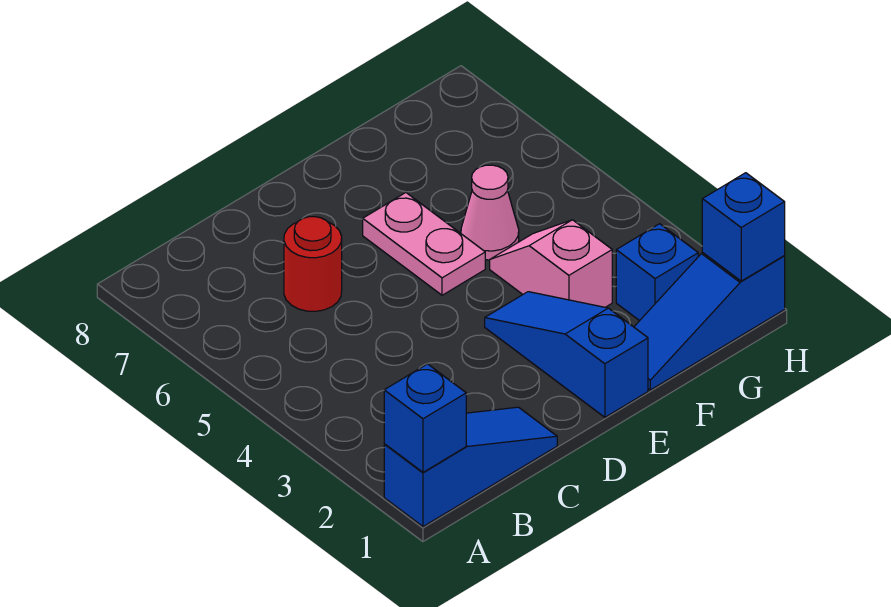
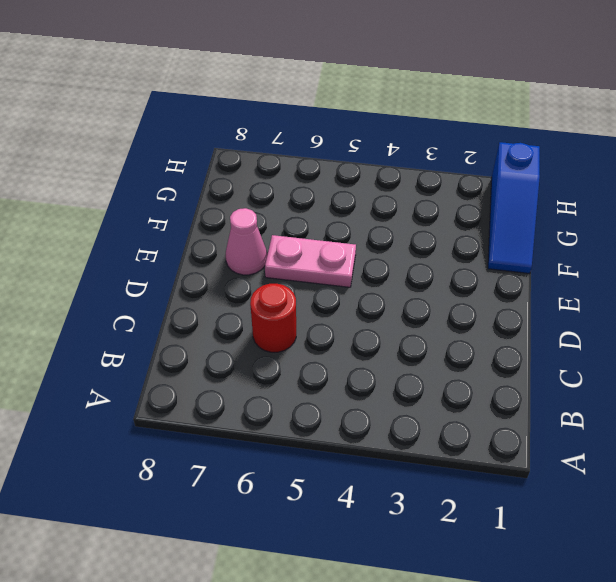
pink cone E7 level 1 -> pink cone F5 level 1
none -> blue slope A1:C1 level 1 top A
none -> blue slope E1:E3 level 1 top 1

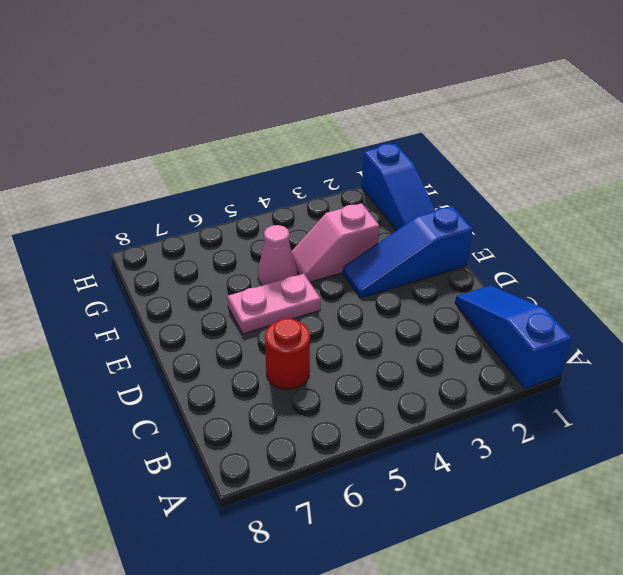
none -> blue brick G2 level 1
none -> blue brick A1 level 2

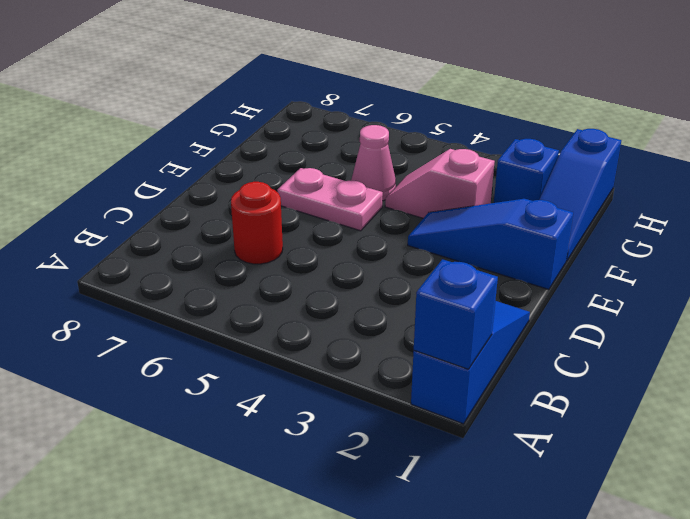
none -> blue brick H1 level 2

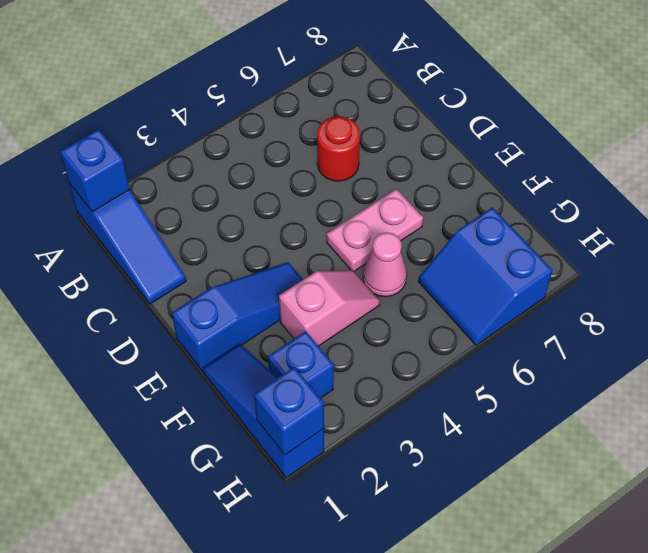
blue slope G6:H7 level 1 top 7 -> none

